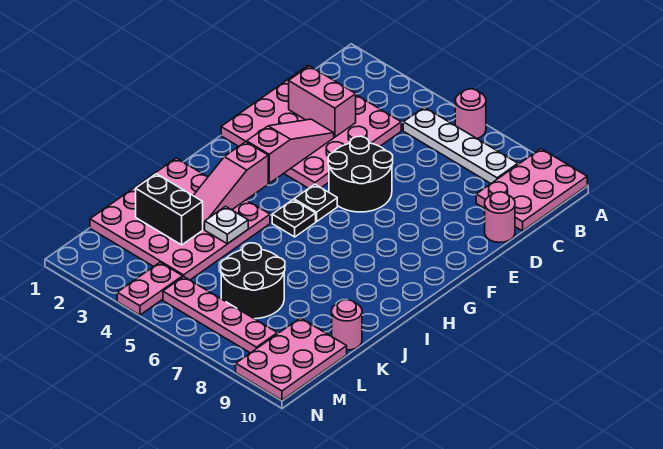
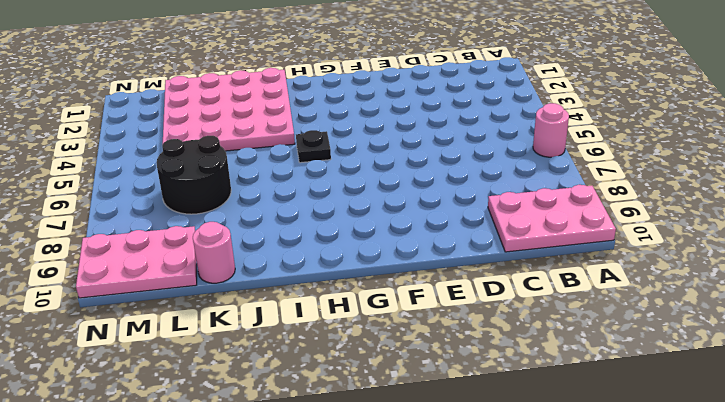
none -> white plate B5:B8 level 1
none -> pink plate C1:F4 level 1
none -> pink round brick D10 level 1

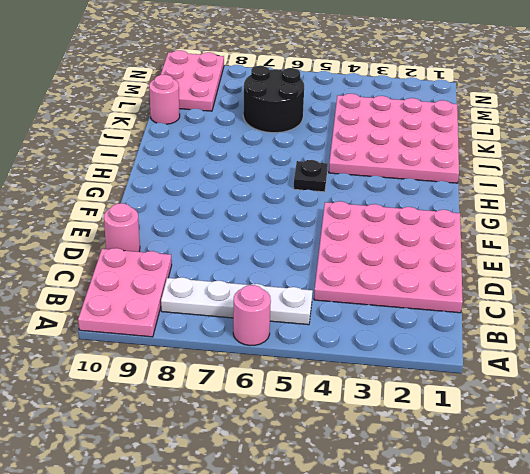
none -> black round brick E5:F6 level 1
none -> black plate G5 level 1
none -> pink plate M4:N4 level 1

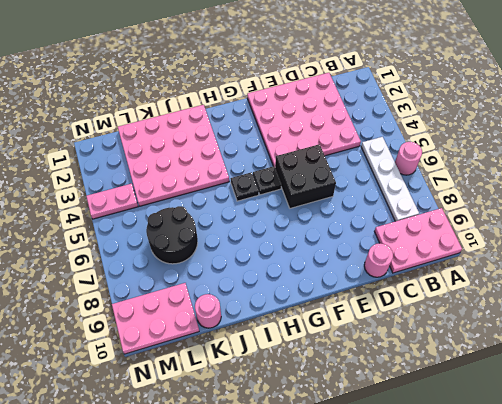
black brick E5:F6 level 1 -> black round brick E5:F6 level 1
none -> pink plate M5:M8 level 1
none -> pink brick D2:D3 level 2
none -> pink slope E3:G3 level 2 top G

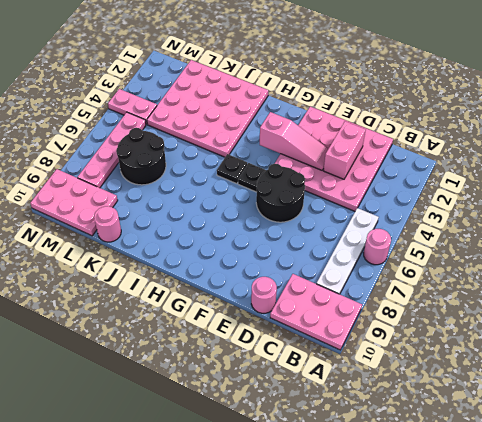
none -> pink slope H3:J3 level 2 top H
none -> white plate J4 level 2
none -> black brick K2:K3 level 2

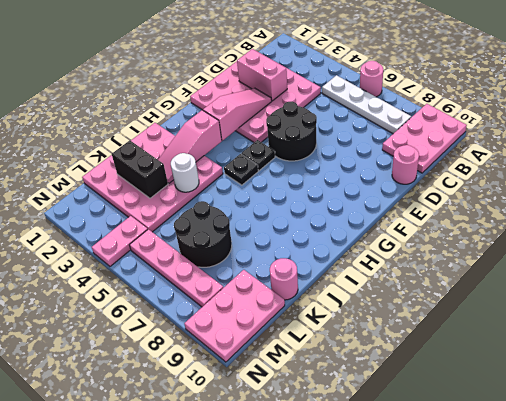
white round brick J4 level 2 -> white plate J4 level 2

